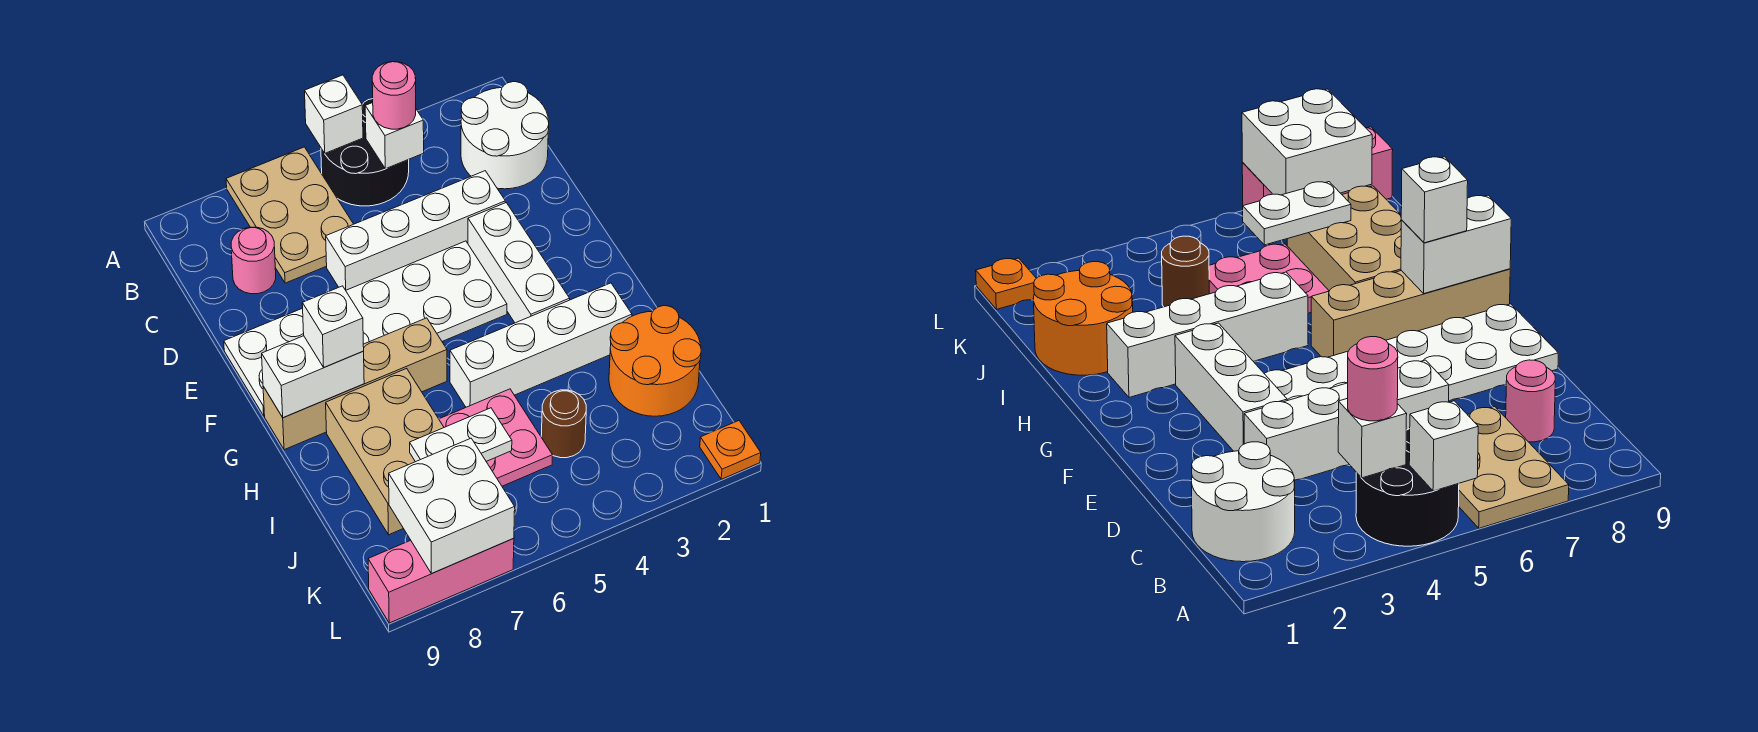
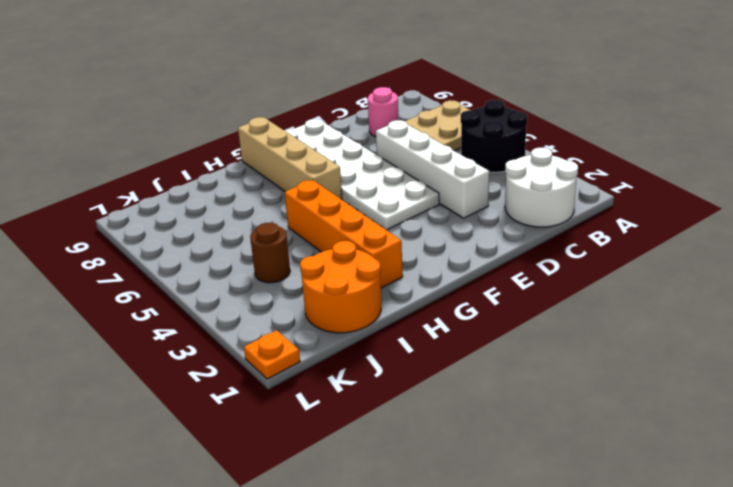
orange brick H2:H5 level 1 -> white brick H2:H5 level 1
none -> white brick E3:G3 level 1
none -> tan brick H7:J8 level 1
none -> pink plate I5:J6 level 1

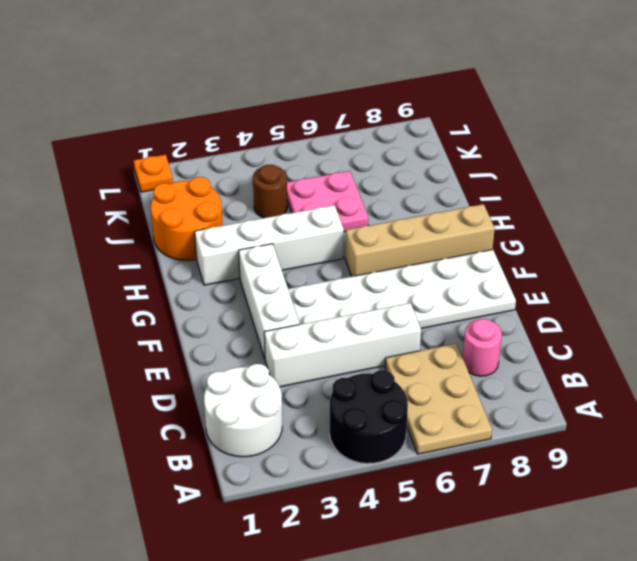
none -> tan brick H7:J8 level 1
none -> pink brick L7:L9 level 1
none -> white brick A5 level 2

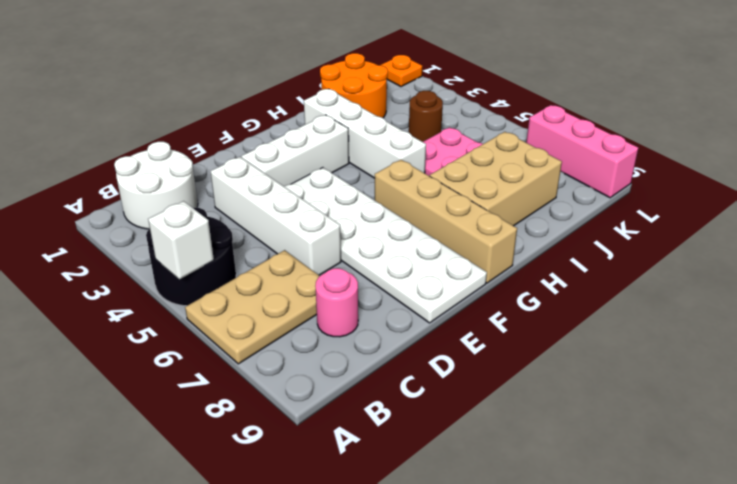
none -> white brick B4 level 2
none -> white brick G8:G9 level 2
none -> white plate J6:J7 level 2

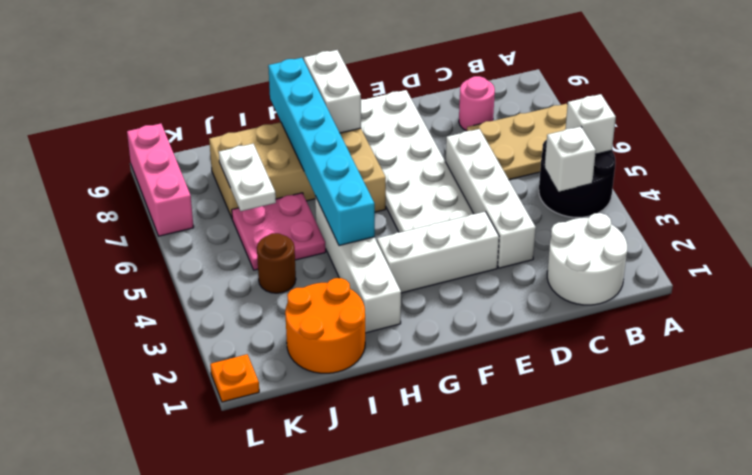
cyan brick H4:H9 level 2 -> none
none -> white brick K7:L8 level 2
none -> pink round brick B4 level 3
none -> white brick G8 level 3

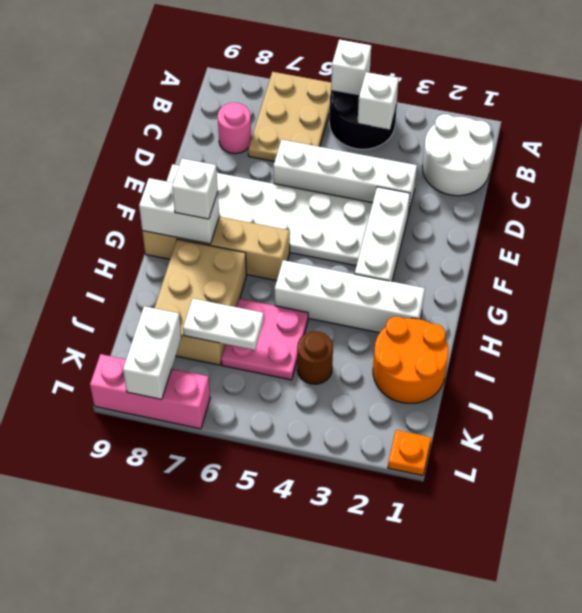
white brick K8:L8 level 2 -> white brick K7:L8 level 2
none -> pink round brick B4 level 3

